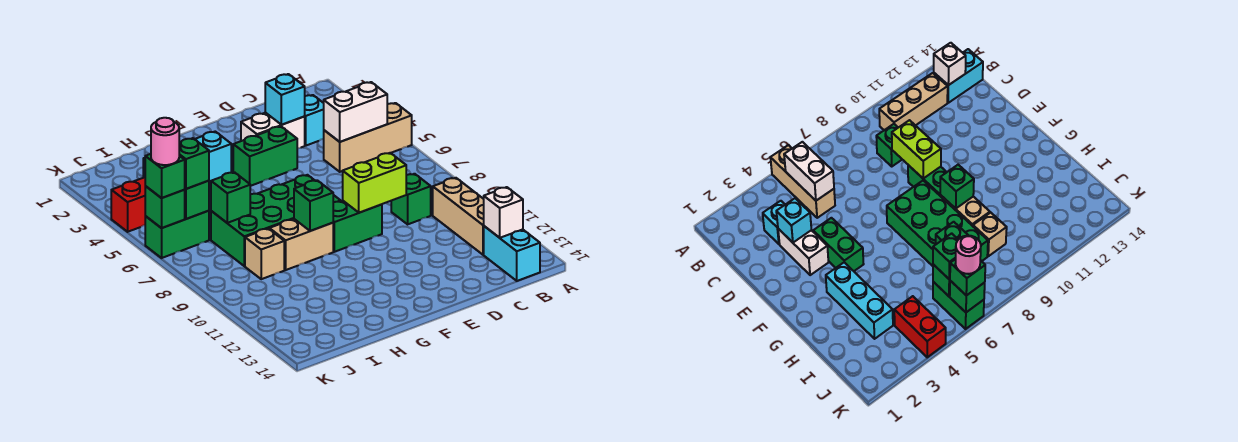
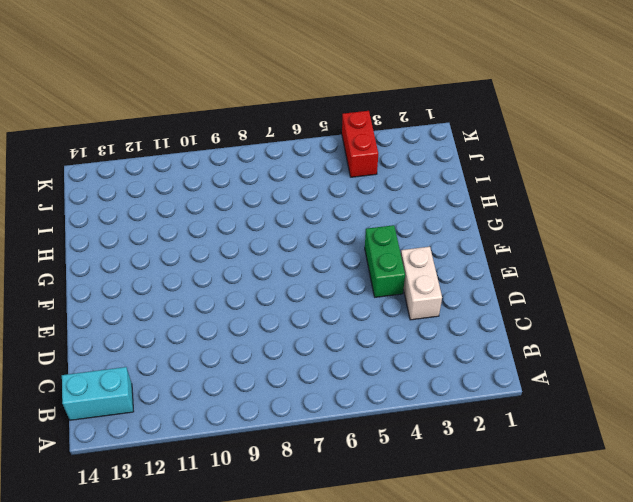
none -> tan brick A5:C5 level 1
none -> tan brick B10:B12 level 1
none -> cyan brick C3 level 1

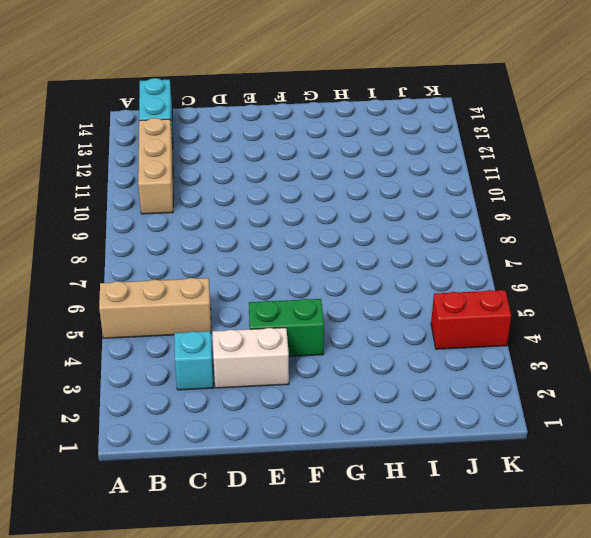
none -> green brick C9 level 1
none -> green brick E9:F9 level 1
none -> green brick F7:I8 level 1

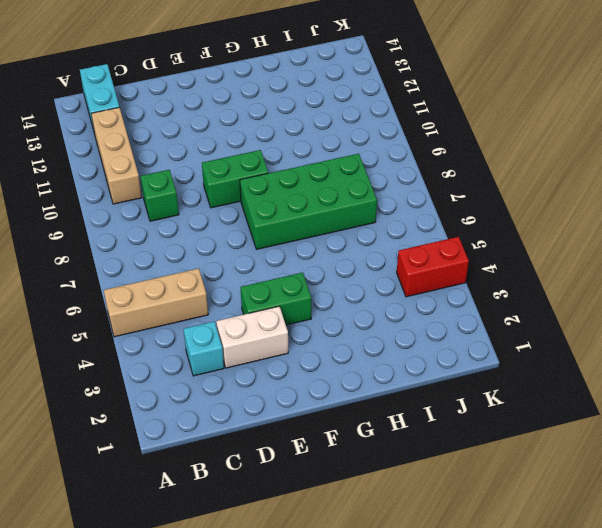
none -> cyan brick G3:I3 level 1
none -> tan brick G9:H9 level 1
none -> tan brick I9 level 1

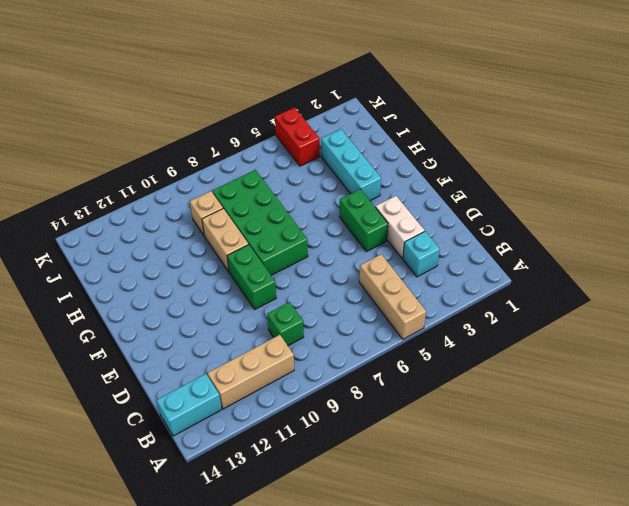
none -> green brick J6:K6 level 1
none -> white brick B5:C5 level 2
none -> white brick B13 level 2

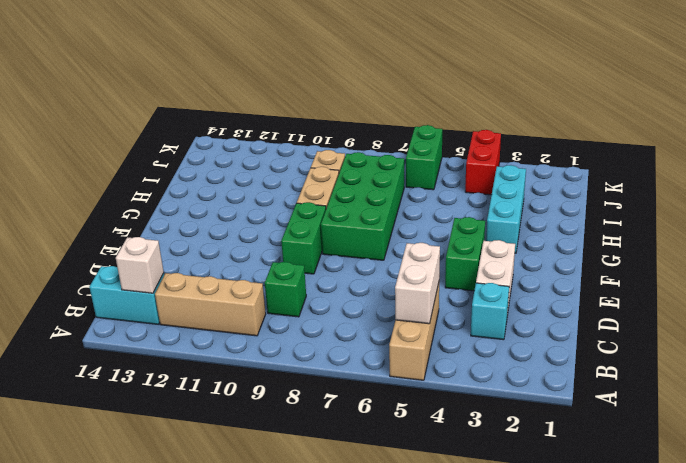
none -> cyan brick D3 level 2
none -> lime brick D9:E9 level 2
none -> green brick G9 level 2

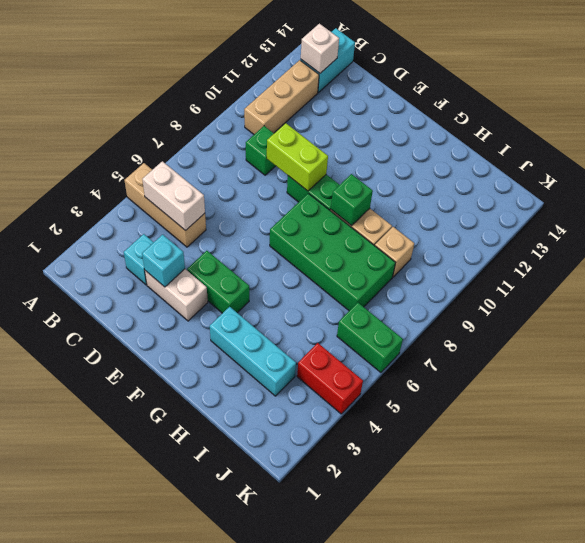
none -> green brick I7 level 2
none -> green brick J6 level 2
none -> green brick K6 level 2

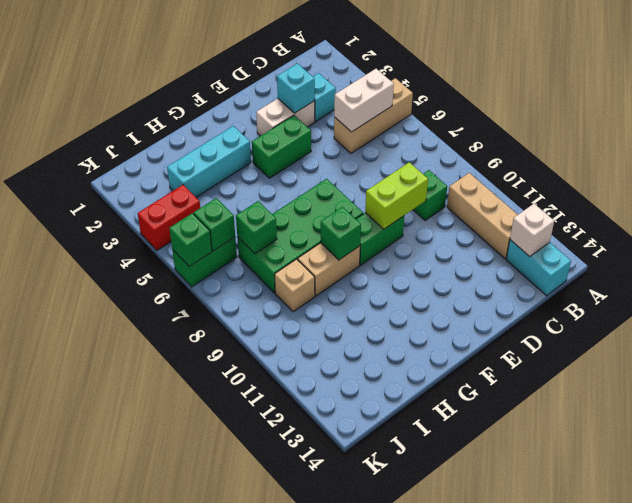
none -> green brick J6 level 3
none -> green brick K6 level 3
none -> pink round brick K6 level 4

